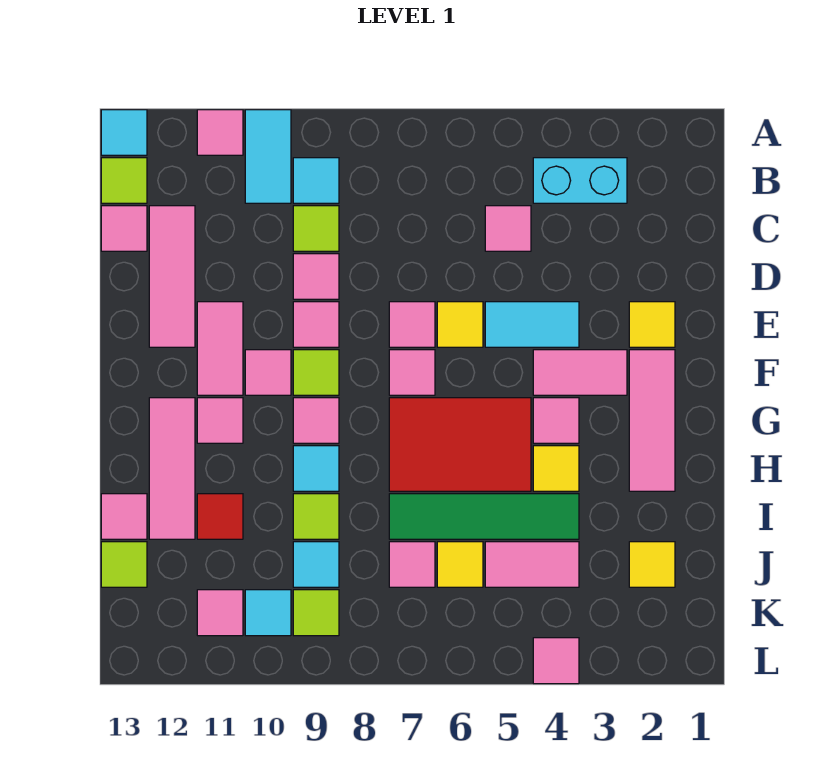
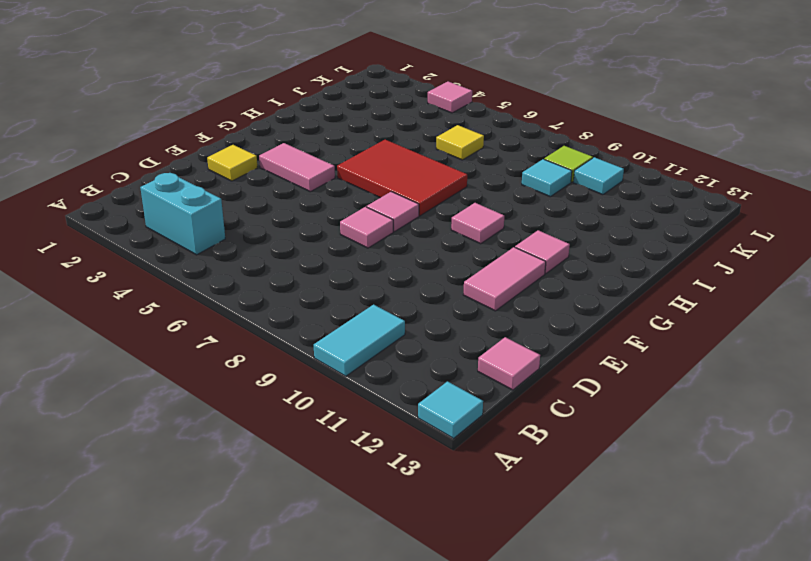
none -> pink tile A11 level 1
none -> cyan tile B9 level 1
none -> lime tile B13 level 1
none -> pink tile C5 level 1

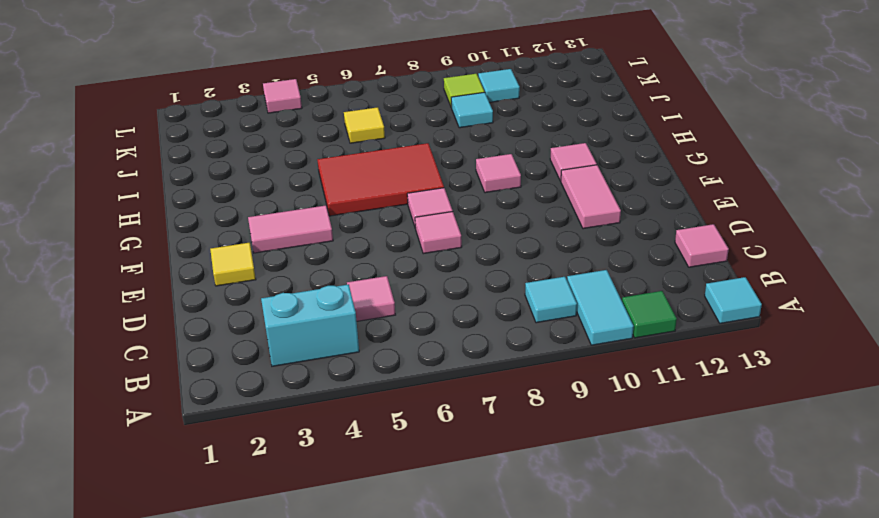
green tile A11 level 1 -> pink tile A11 level 1
none -> lime tile B13 level 1
none -> lime tile C9 level 1
none -> pink tile C12:E12 level 1
none -> pink tile D9 level 1

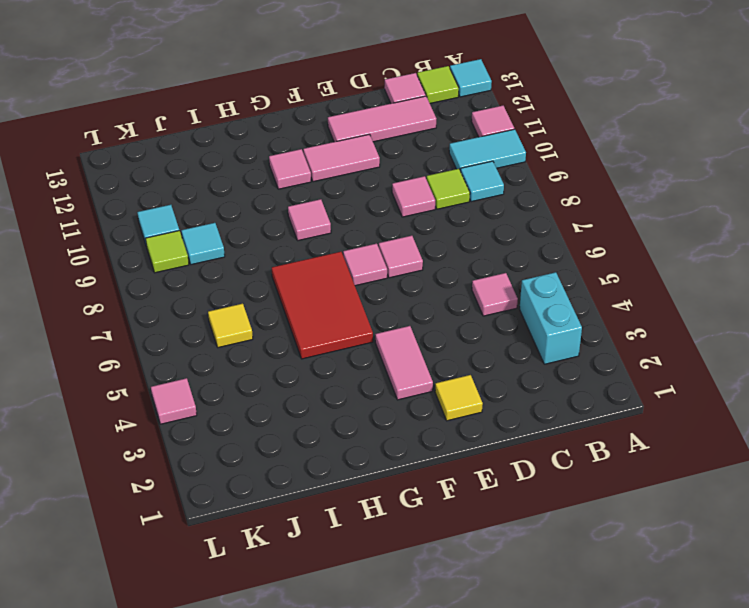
none -> cyan tile E4:E5 level 1
none -> yellow tile E6 level 1
none -> pink tile E9 level 1
none -> pink tile F2:H2 level 1

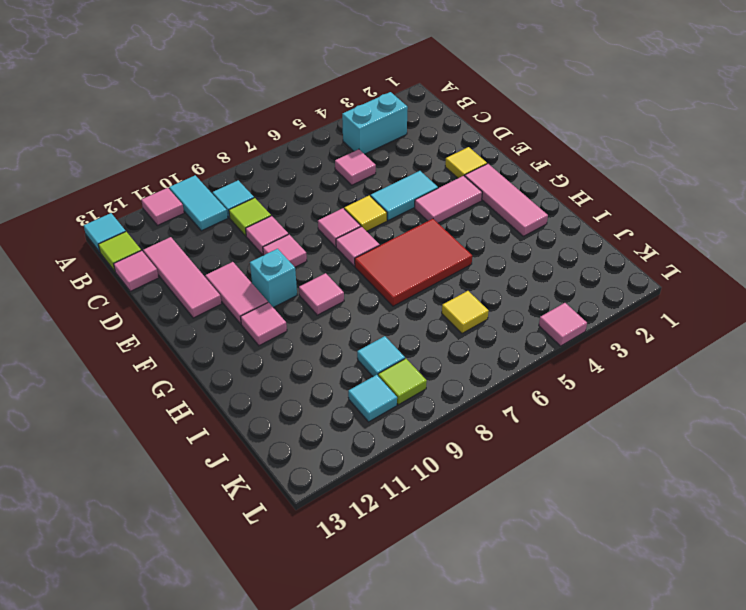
cyan brick F10 level 1 -> pink tile F10 level 1
none -> lime tile F9 level 1
none -> pink tile G4 level 1
none -> pink tile G12:I12 level 1
none -> yellow tile H4 level 1

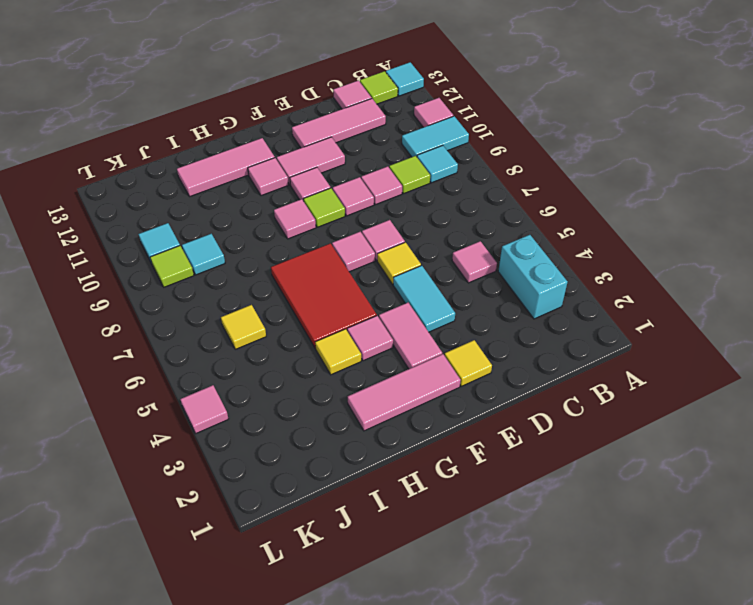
none -> cyan tile H9 level 1
none -> green tile I4:I7 level 1
none -> lime tile I9 level 1
none -> red tile I11 level 1

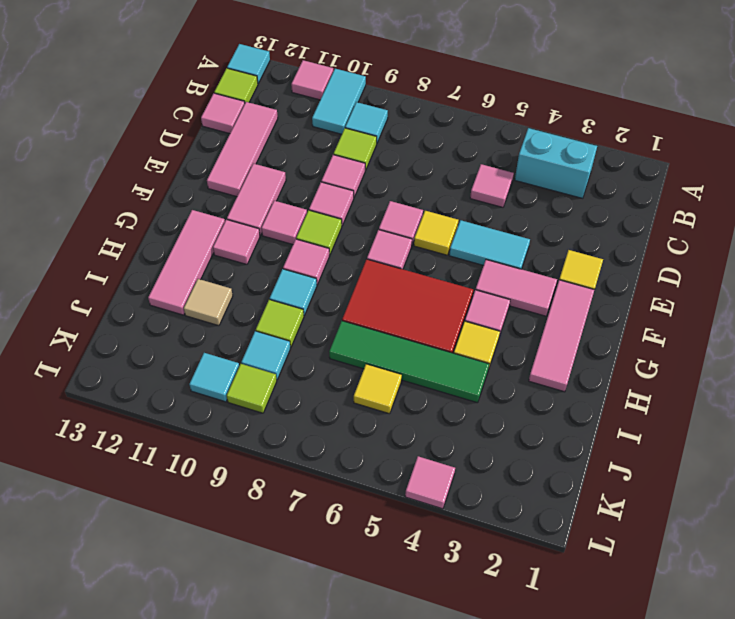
tan tile I11 level 1 -> red tile I11 level 1
none -> pink tile I13 level 1
none -> yellow tile J2 level 1
none -> pink tile J4:J5 level 1
none -> pink tile J7 level 1

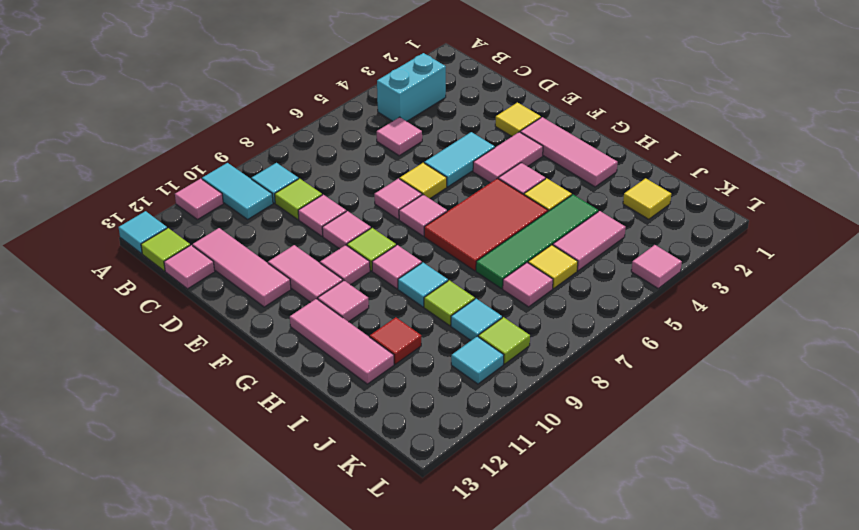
none -> pink tile I13 level 1
none -> lime tile J13 level 1
none -> pink tile K11 level 1

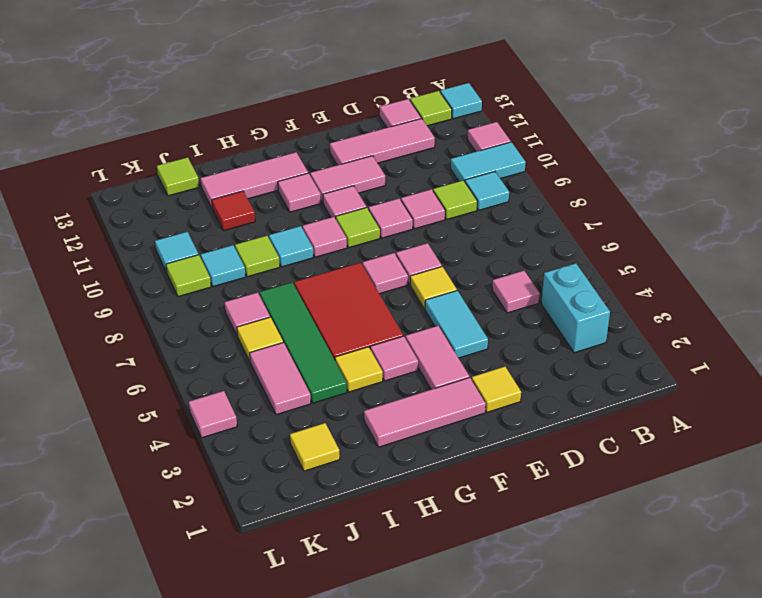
none -> pink tile I13 level 1
none -> pink tile K11 level 1

